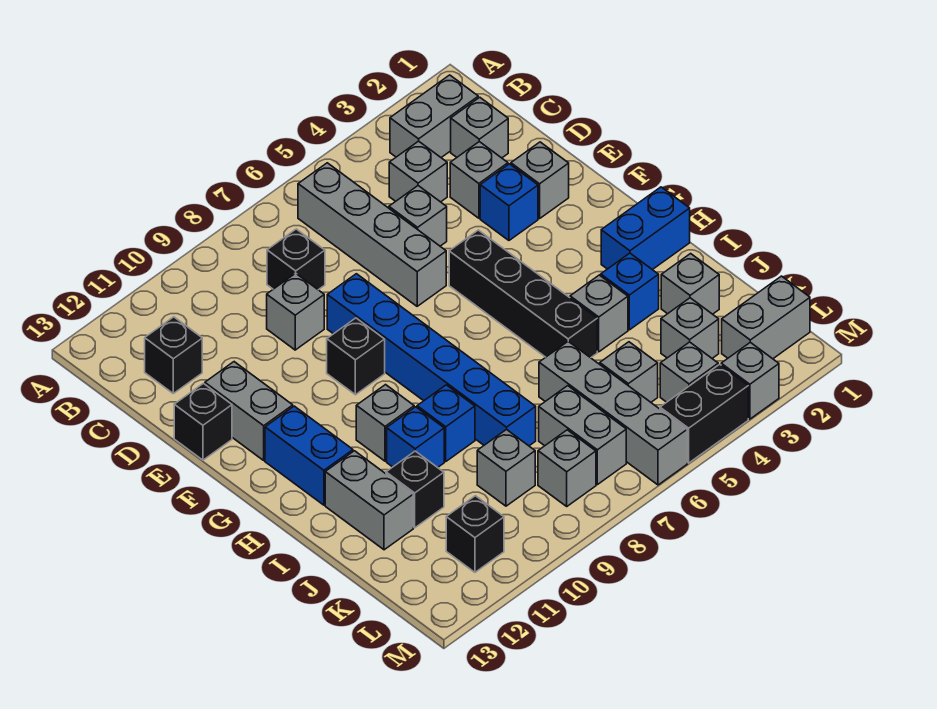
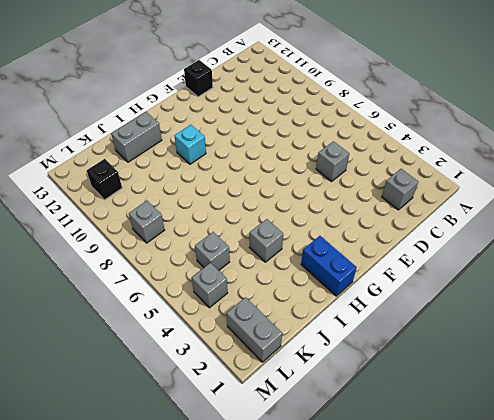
cyan brick H10 level 1 -> grey brick H10 level 1
none -> grey brick B2:B3 level 1
none -> grey brick B6:E6 level 1
none -> grey brick C4 level 1
none -> black brick C8 level 1

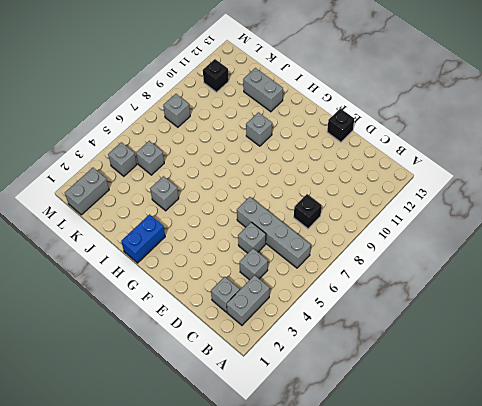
none -> black brick C12 level 1
none -> grey brick D3 level 1
none -> grey brick D9 level 1
none -> grey brick E2 level 1

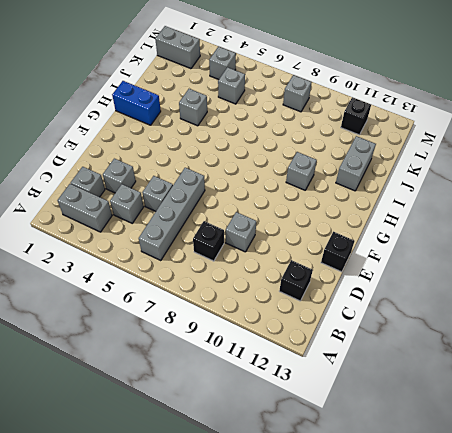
none -> grey brick E2 level 1
none -> blue brick E3 level 1
none -> blue brick E8:J8 level 1
none -> grey brick E12:F12 level 1

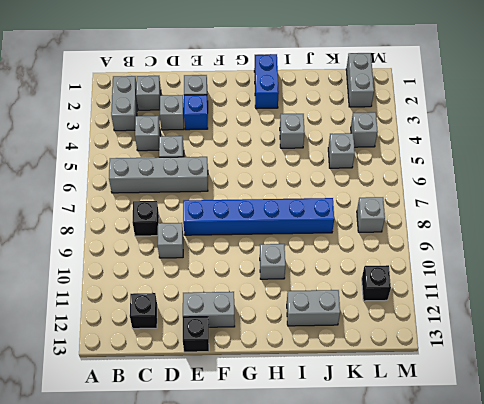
none -> black brick F5:I5 level 1
none -> black brick F9 level 1
none -> blue brick G12:H12 level 1
none -> blue brick I3 level 1

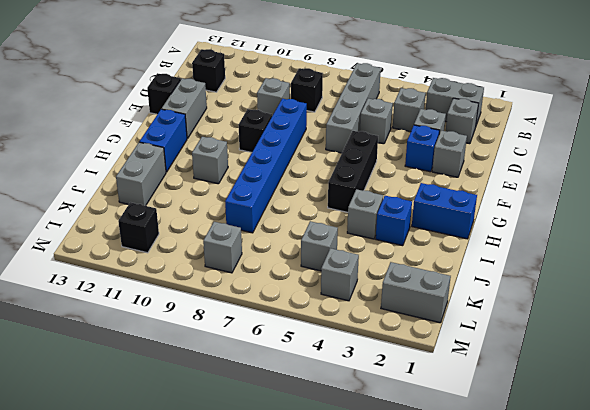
black brick F5:H5 level 1 -> black brick F5:I5 level 1
none -> blue brick I9 level 1
none -> blue brick I10 level 1
none -> grey brick J2 level 1
none -> grey brick J6:M6 level 1

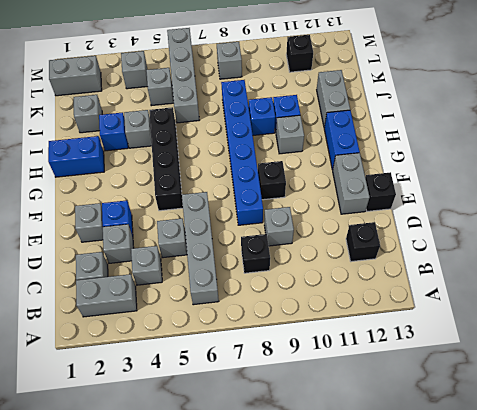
none -> black brick J11 level 1
none -> grey brick K3 level 1
none -> grey brick K7:L7 level 1
none -> grey brick K9 level 1

